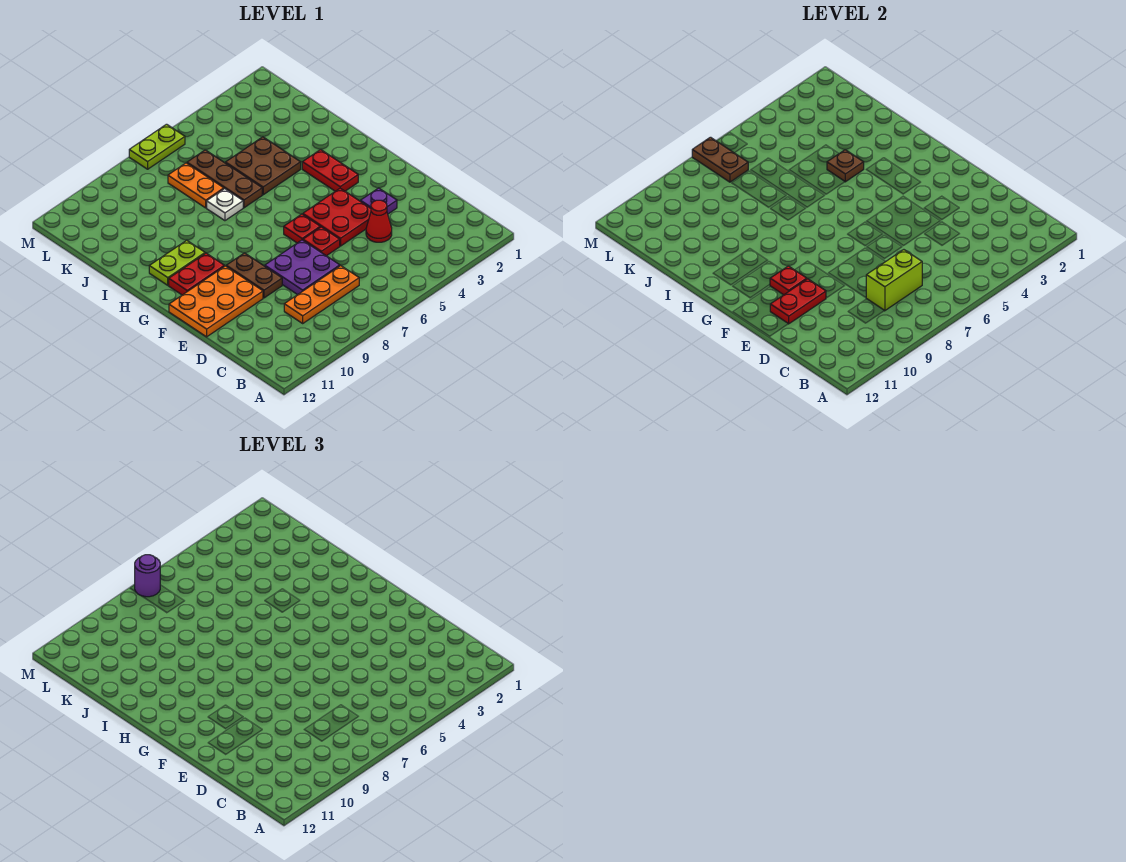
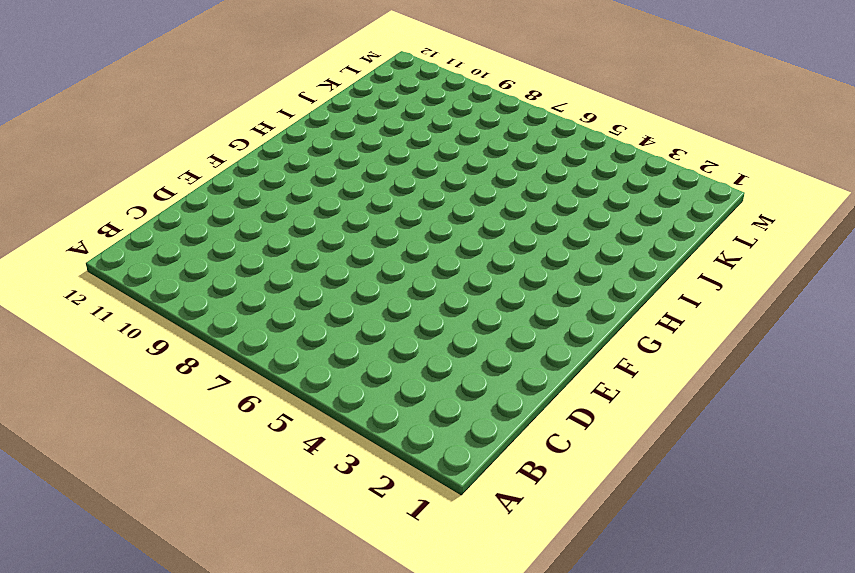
none -> orange plate C7:C9 level 1
none -> red cone D4 level 1
none -> purple plate D7:E8 level 1

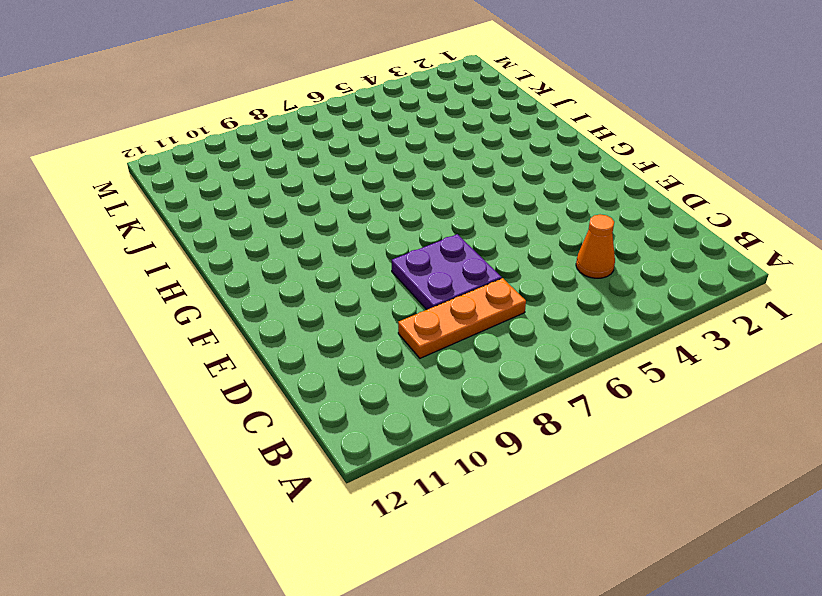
orange cone C4 level 1 -> none
none -> red cone D4 level 1
none -> purple plate E3 level 1
none -> red plate E4:F5 level 1

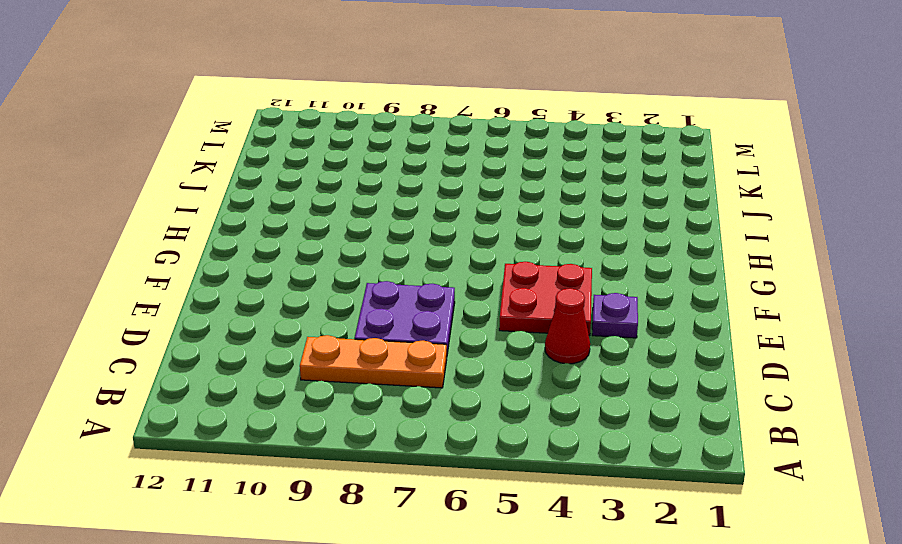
none -> red plate E6 level 1
none -> brown plate E9:F9 level 1
none -> orange plate E10:F12 level 1

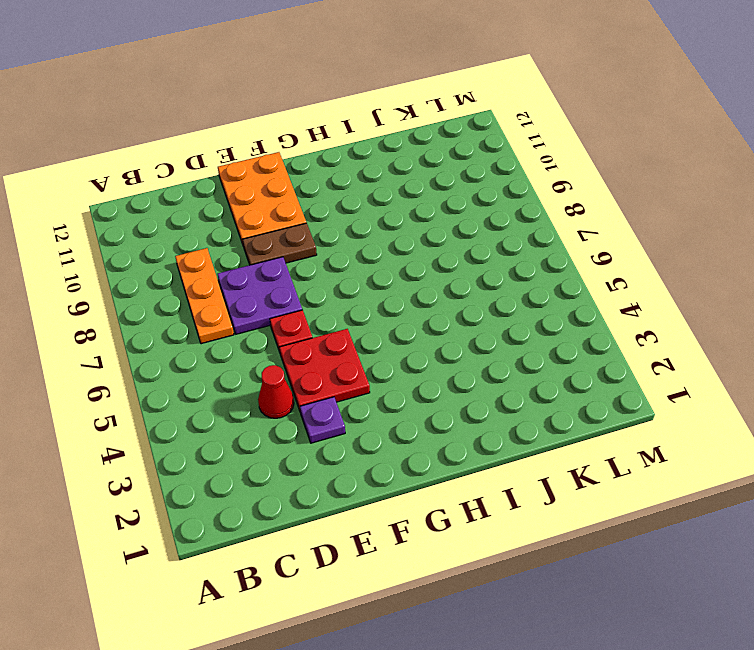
none -> red plate F6 level 1
none -> red plate G3:H3 level 1
none -> red plate G10:G11 level 1

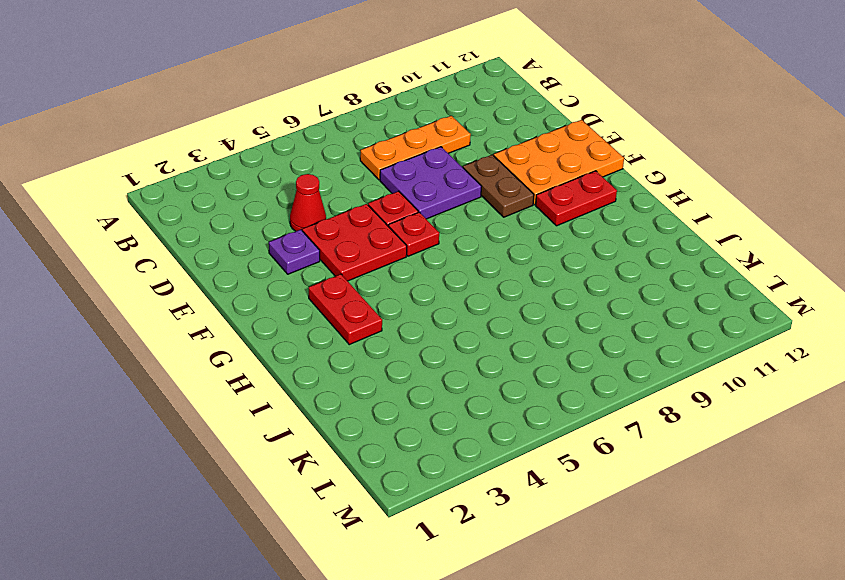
none -> lime plate H10:H11 level 1
none -> brown plate I4:J5 level 1
none -> brown plate I6:K6 level 1

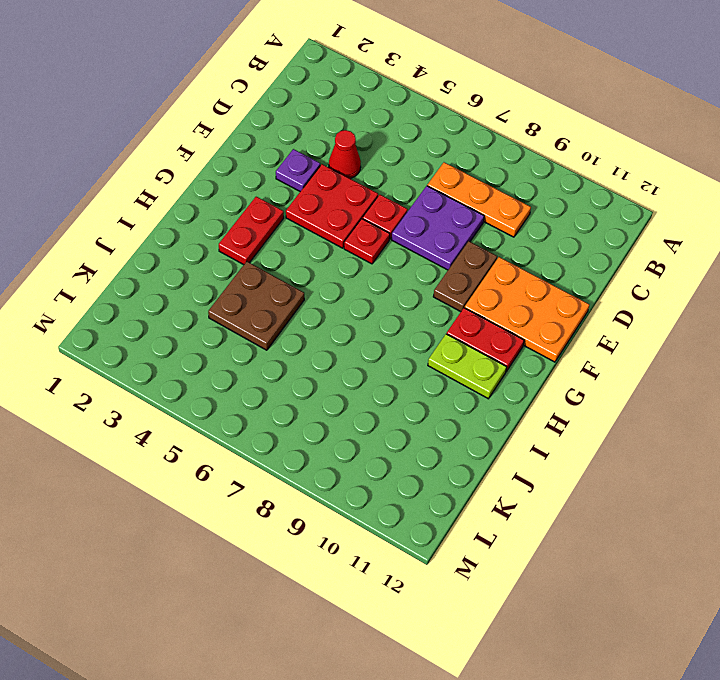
none -> brown plate I6:K6 level 1
none -> white plate I7 level 1
none -> orange plate J7:K7 level 1

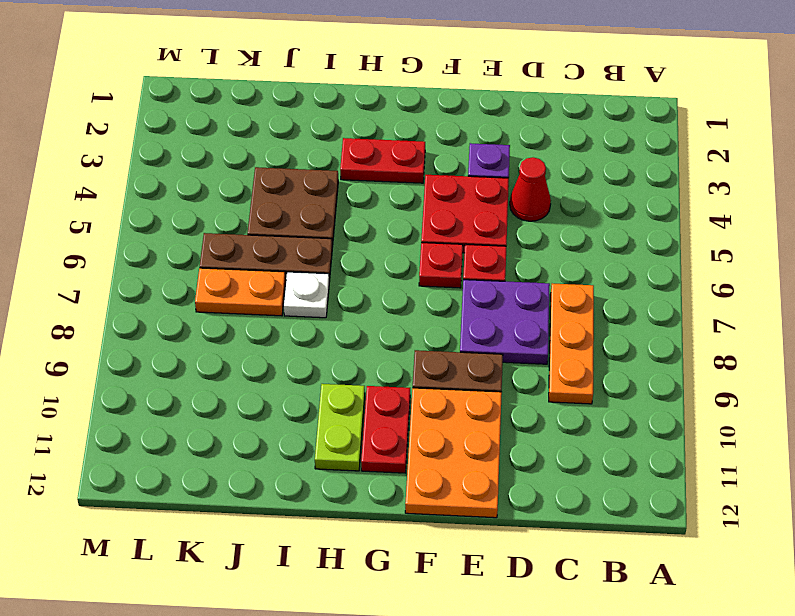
none -> lime plate M6:M7 level 1
none -> lime brick C7:C8 level 2
none -> red plate E10:E11 level 2

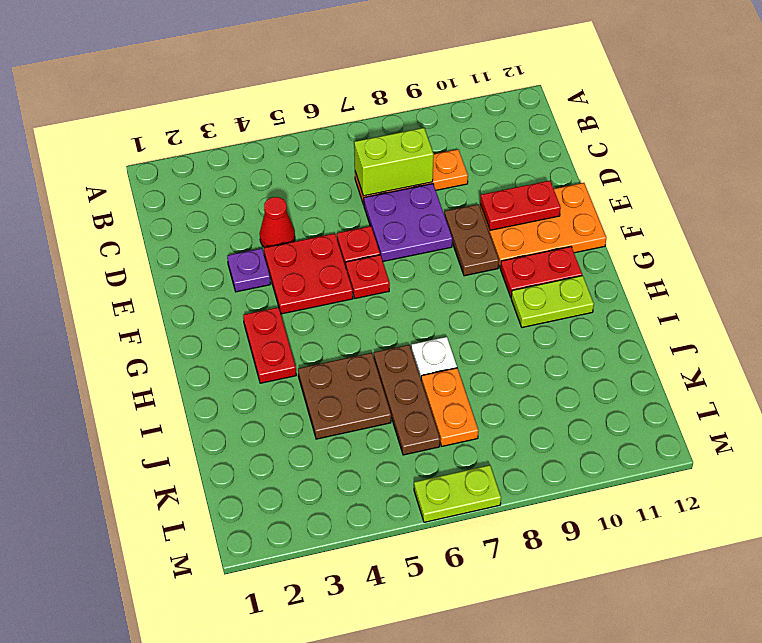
none -> red plate F10 level 2
none -> brown plate I4 level 2
none -> brown plate L7:M7 level 2

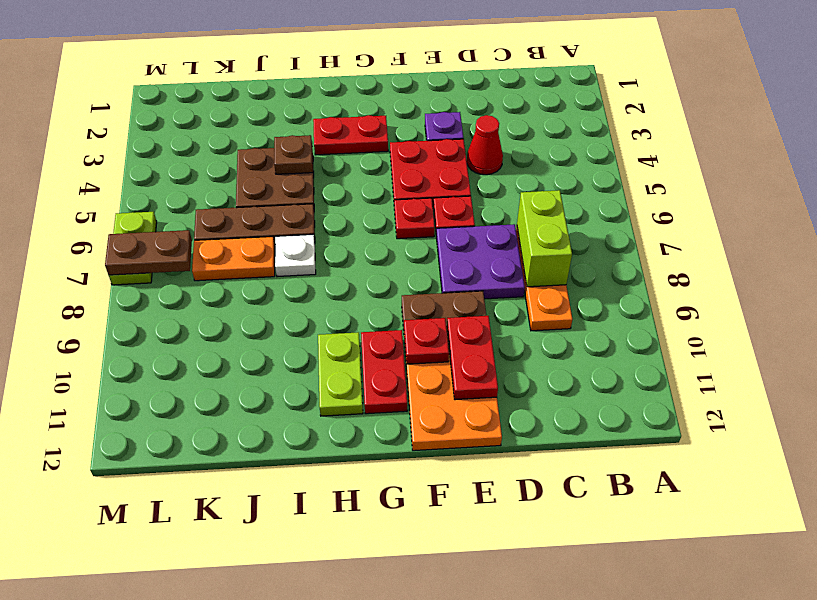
none -> purple round brick M7 level 3

